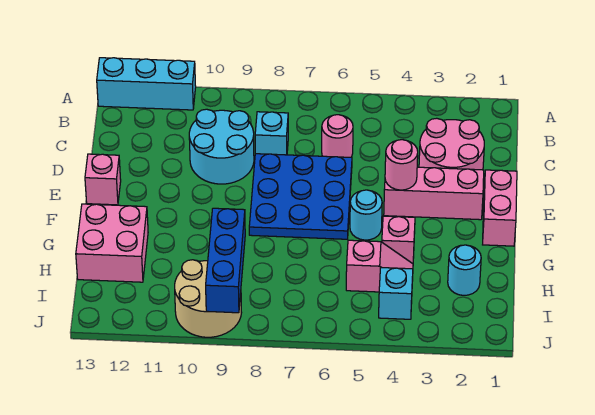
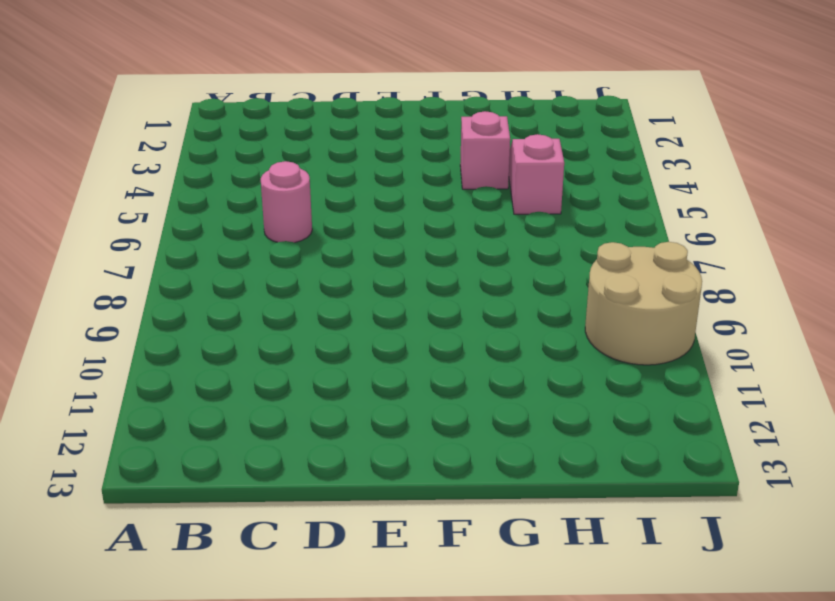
none -> cyan brick A11:A13 level 1
none -> pink round brick C2:D3 level 1
none -> cyan brick C8 level 1

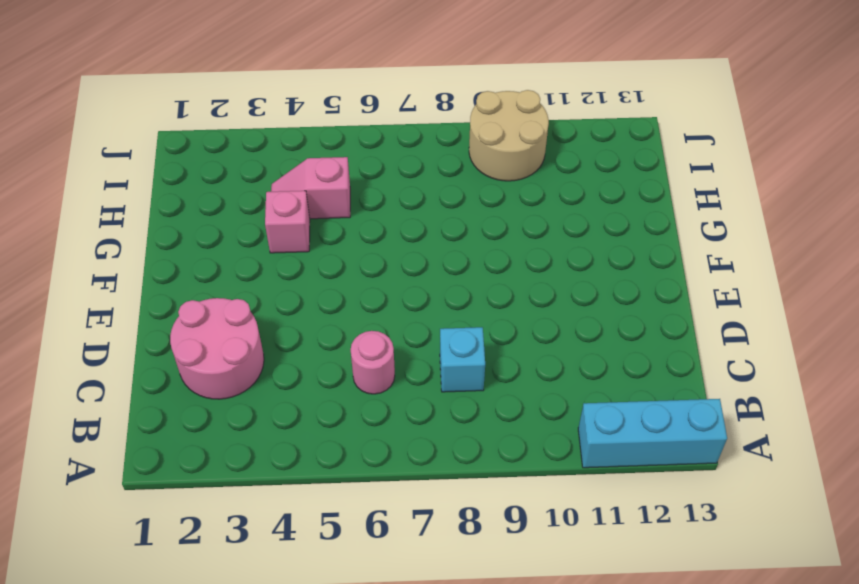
none -> cyan round brick C9:D10 level 1
none -> blue plate D6:F8 level 1
none -> pink brick E1:F1 level 1

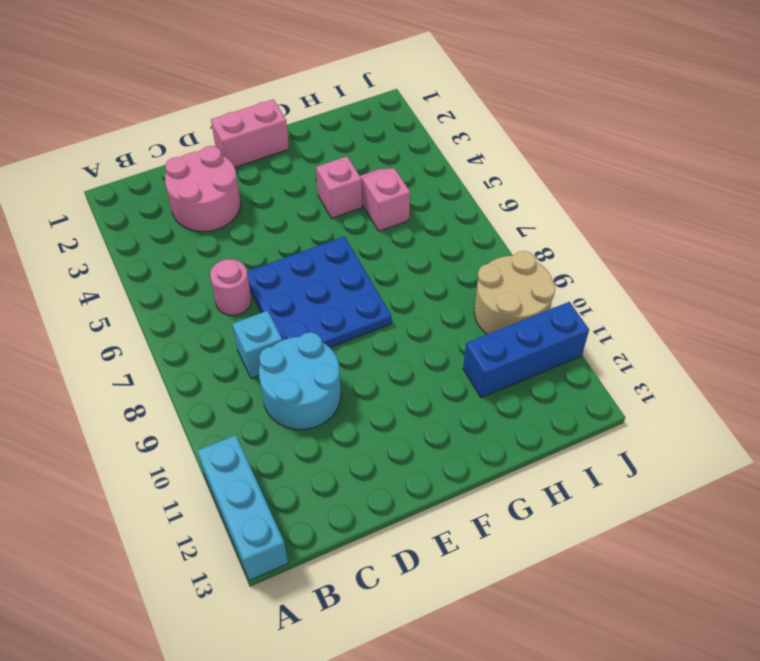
blue brick H11:J11 level 1 -> blue brick H9:J9 level 2
none -> pink brick E2:E4 level 1
none -> pink brick E13 level 1
none -> cyan round brick F5 level 1

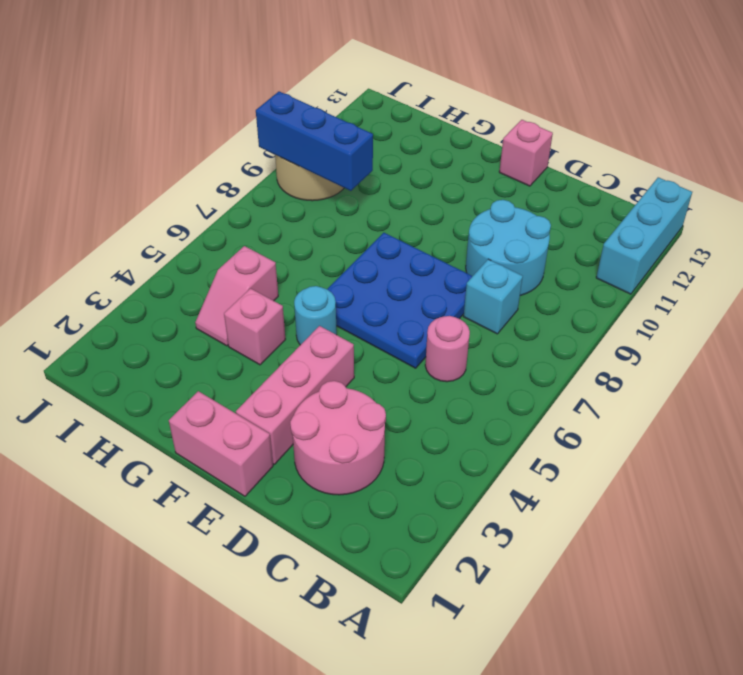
none -> pink brick G12:H13 level 1
none -> cyan round brick H2 level 1
none -> cyan brick I4 level 1

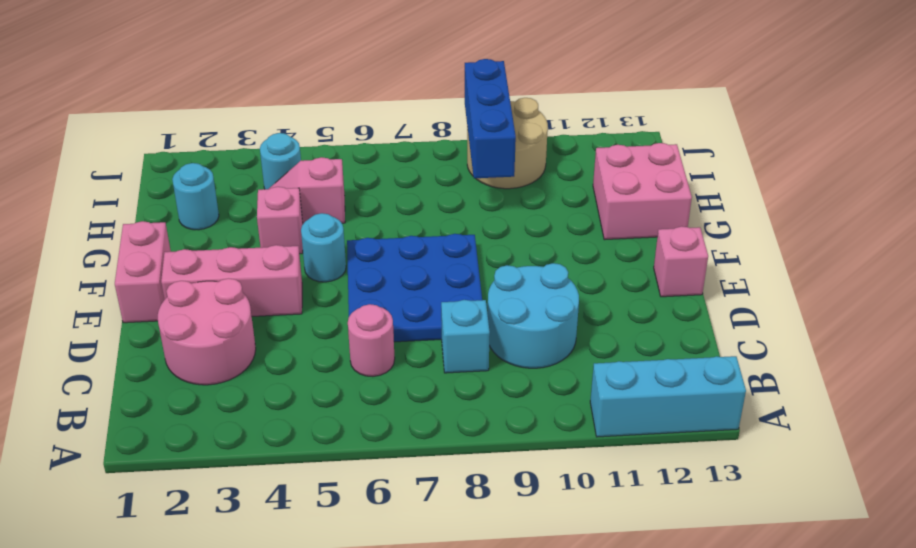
cyan round brick I4 level 1 -> cyan brick I4 level 1
none -> pink round brick E4 level 2

